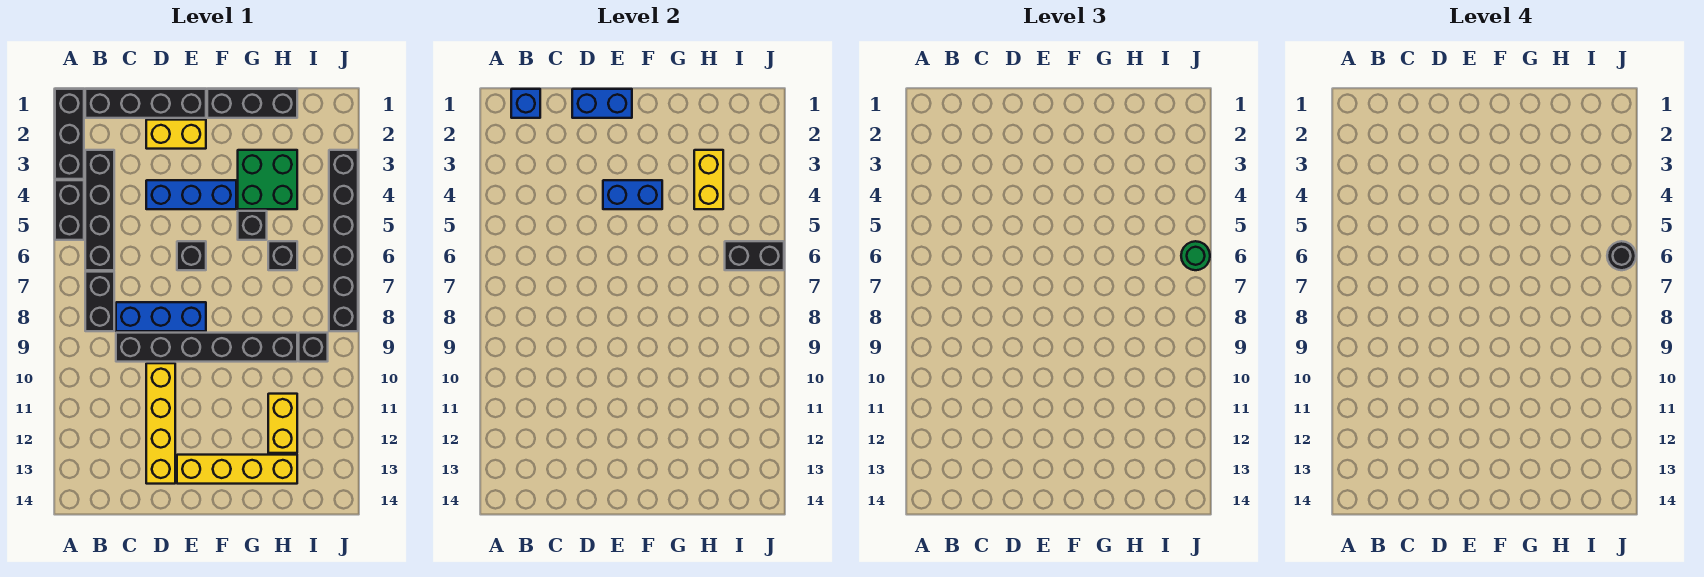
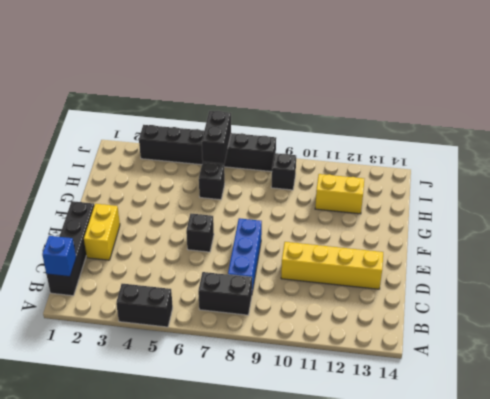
none -> black brick A1:A3 level 1
none -> black brick B3:B6 level 1
none -> black brick C9:H9 level 1

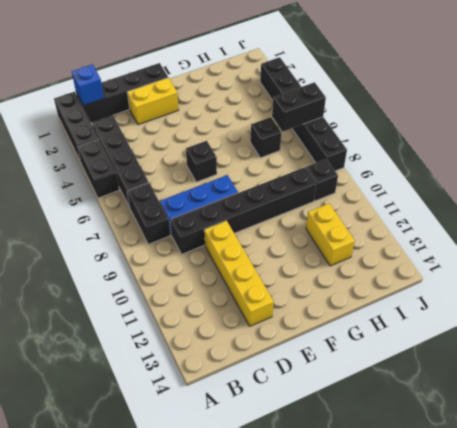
none -> blue brick D4:F4 level 1
none -> yellow brick E13:H13 level 1
none -> black brick F1:H1 level 1

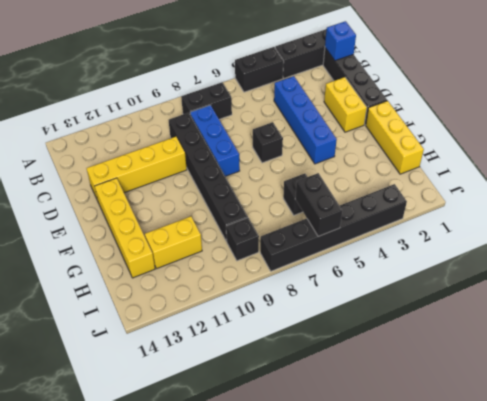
blue brick C4:F4 level 1 -> blue brick D4:F4 level 1
yellow brick F1:H1 level 1 -> black brick F1:H1 level 1
none -> black brick B3:B6 level 1
none -> green brick G3:H4 level 1
none -> black brick G5 level 1

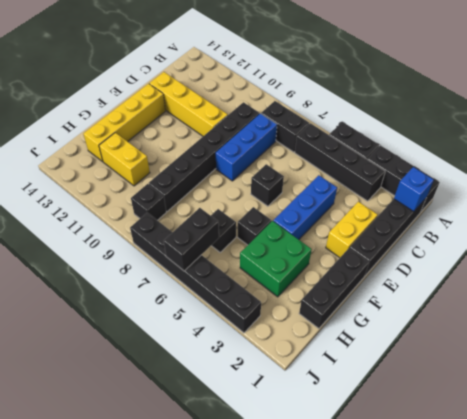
none -> blue brick D1:E1 level 2
none -> blue brick E4:F4 level 2
none -> yellow brick H3:H4 level 2

